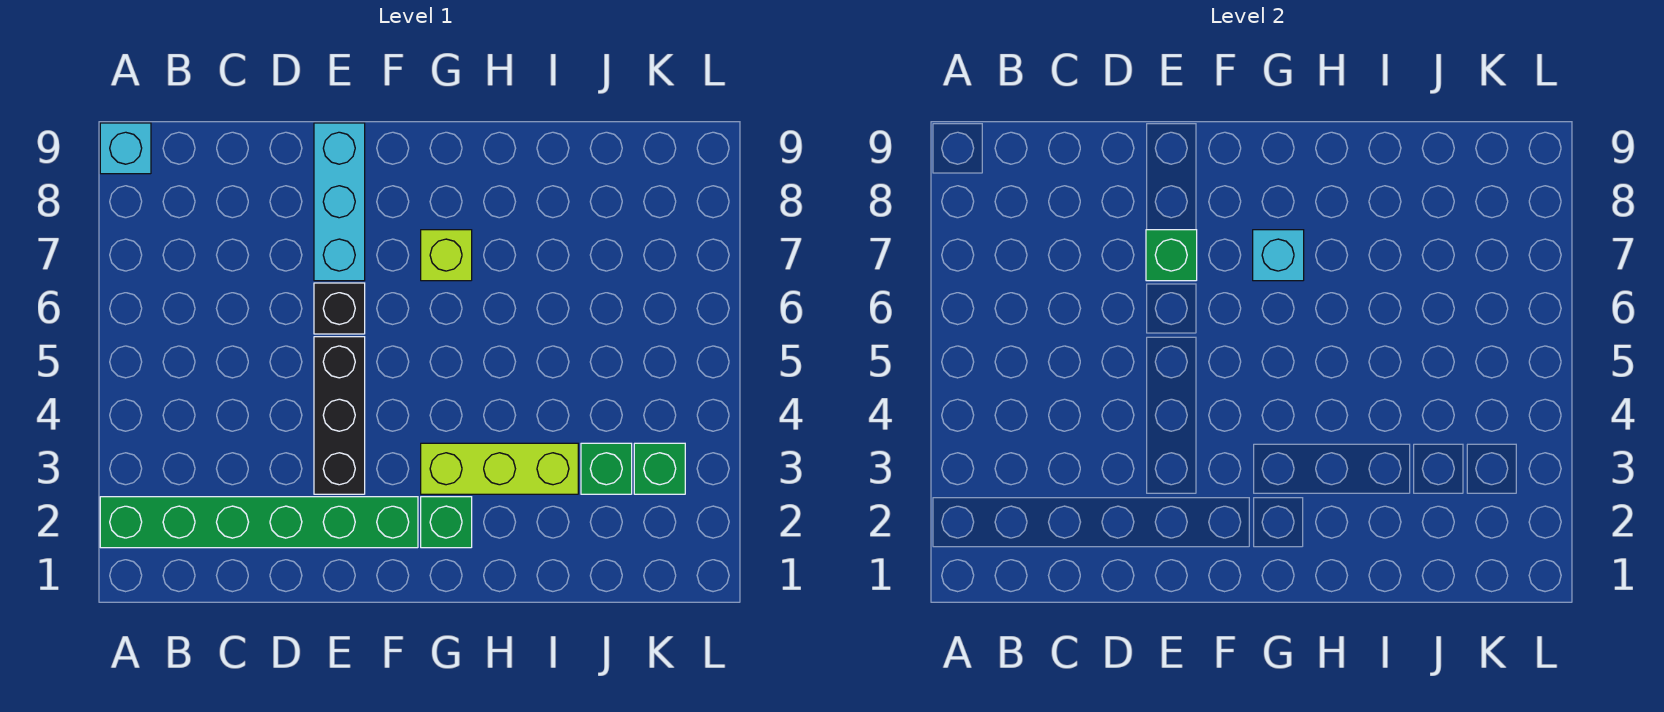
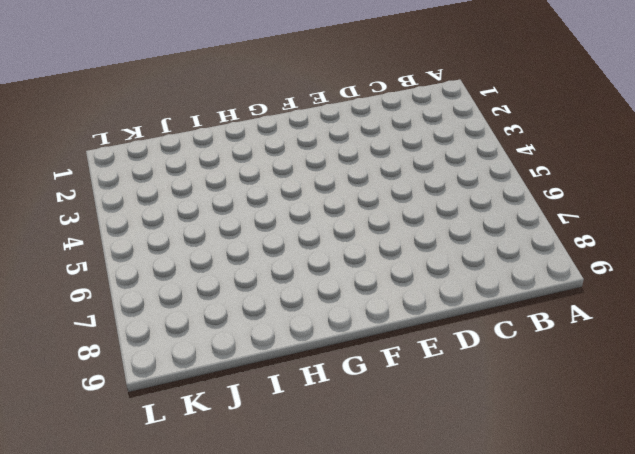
none -> green brick A2:F2 level 1
none -> cyan brick A9 level 1
none -> black brick E3:E5 level 1

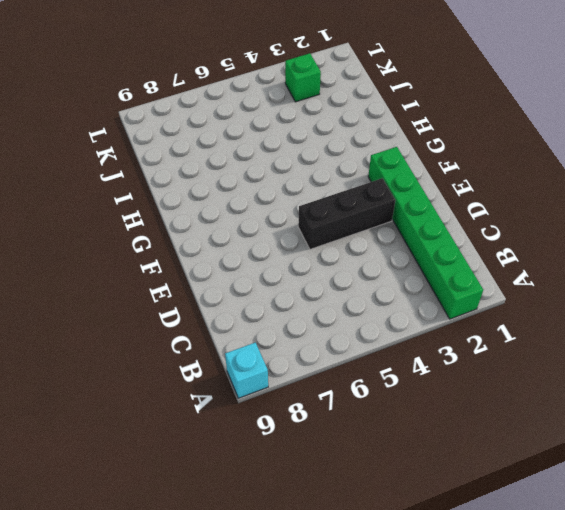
none -> black brick E6 level 1
none -> cyan brick E7:E9 level 1
none -> green brick G2 level 1

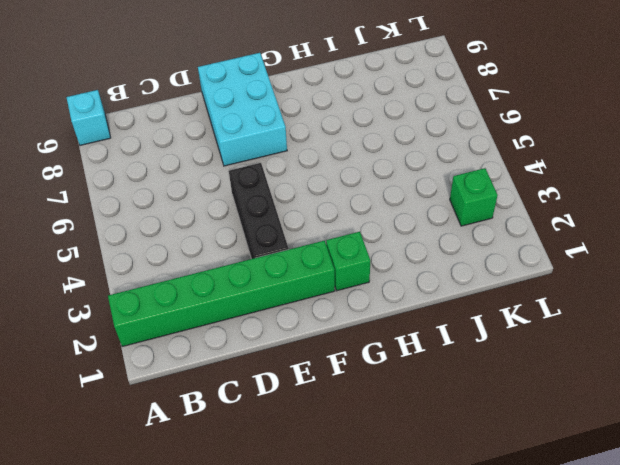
cyan brick E7:F9 level 1 -> cyan brick E7:E9 level 1
none -> black brick E6 level 1
none -> lime brick G3:I3 level 1
none -> lime brick G7 level 1

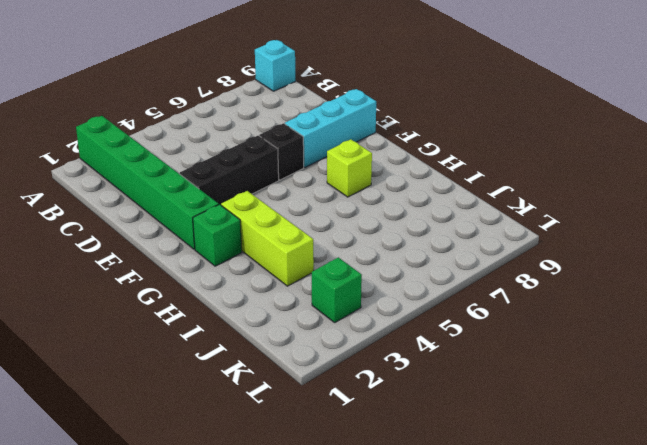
none -> green brick J3 level 1
none -> green brick E7 level 2
none -> cyan brick G7 level 2

